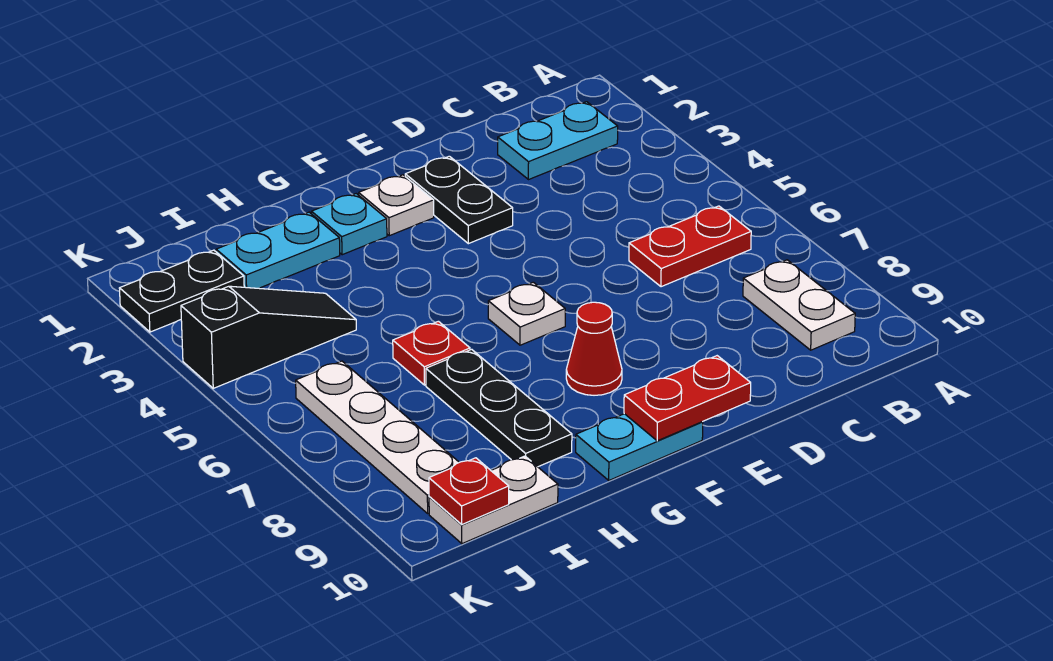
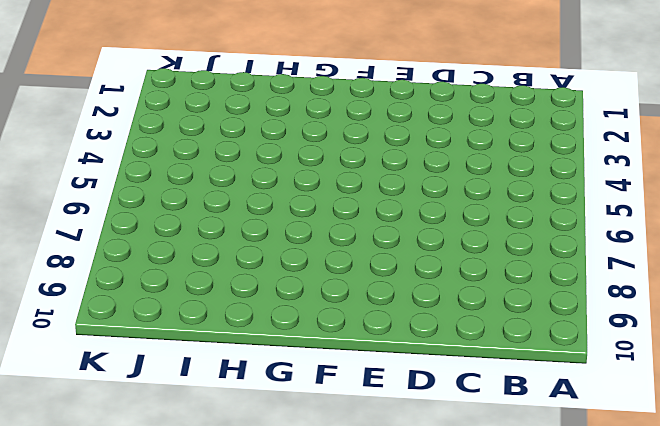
none -> cyan plate B2:C2 level 1
none -> red plate B6:C6 level 1
none -> white plate B8:B9 level 1

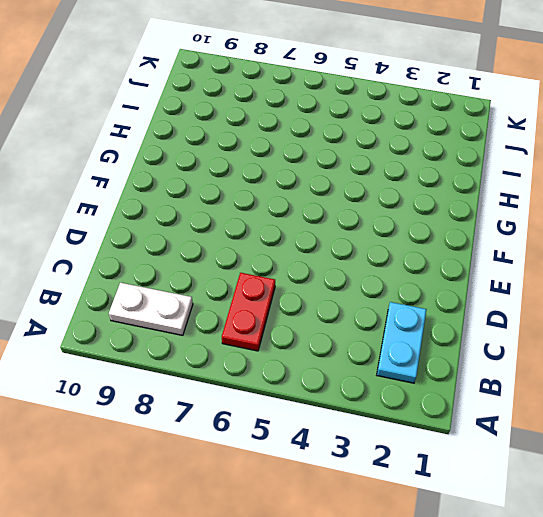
none -> black plate E2:E3 level 1
none -> white plate F2 level 1
none -> white plate F6 level 1

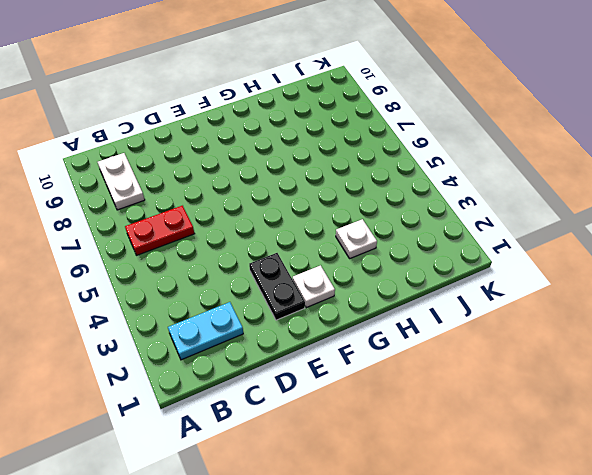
white plate H3 level 1 -> white plate F6 level 1
none -> red cone F8 level 1
none -> cyan plate F10:G10 level 1
none -> cyan plate G2 level 1

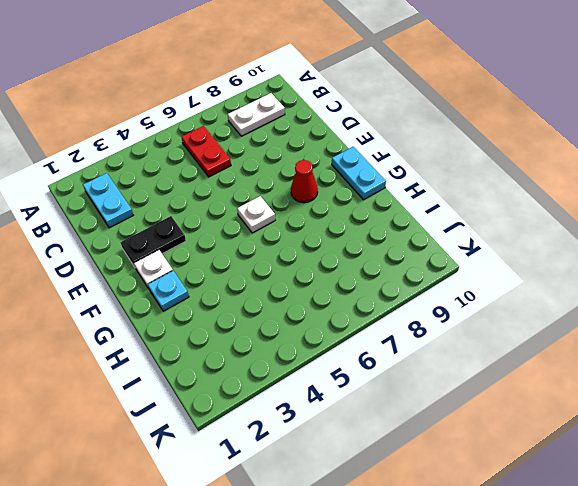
none -> cyan plate H2:I2 level 1
none -> red plate H6 level 1
none -> black plate H7:H9 level 1

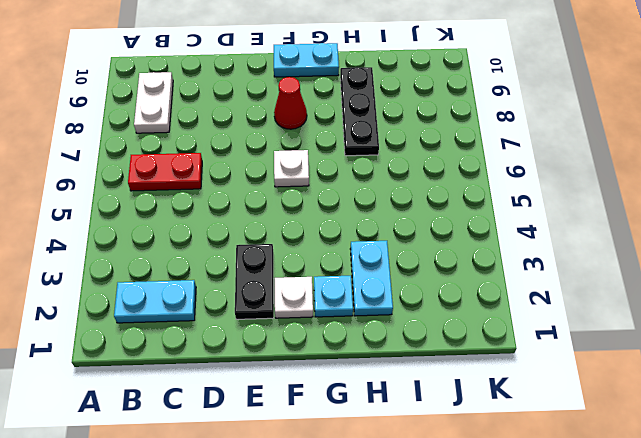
cyan plate H2:H3 level 1 -> cyan plate H2:I2 level 1
none -> red plate H6 level 1
none -> black slope I4:K4 level 1 top K
none -> white plate I10:J10 level 1

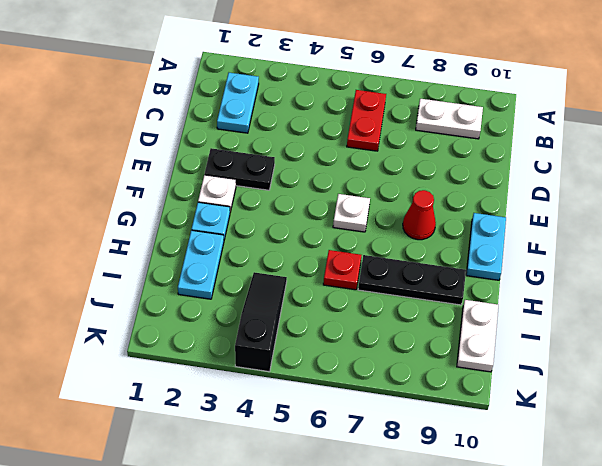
none -> black plate J2:K2 level 1
none -> white plate J6:J9 level 1
none -> red plate E10:F10 level 2

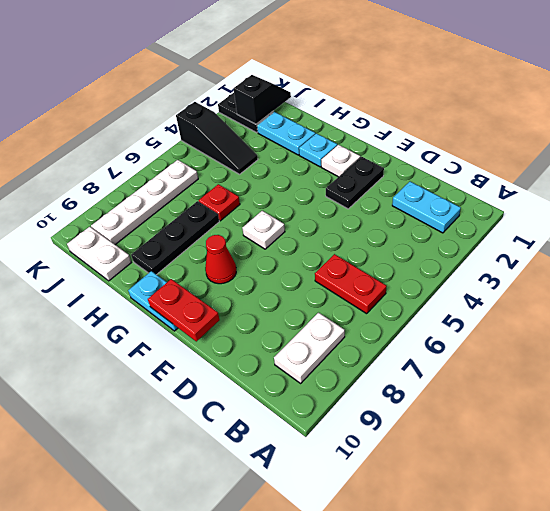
black slope J1:J2 level 2 top 2 -> none
none -> red plate J10 level 2

